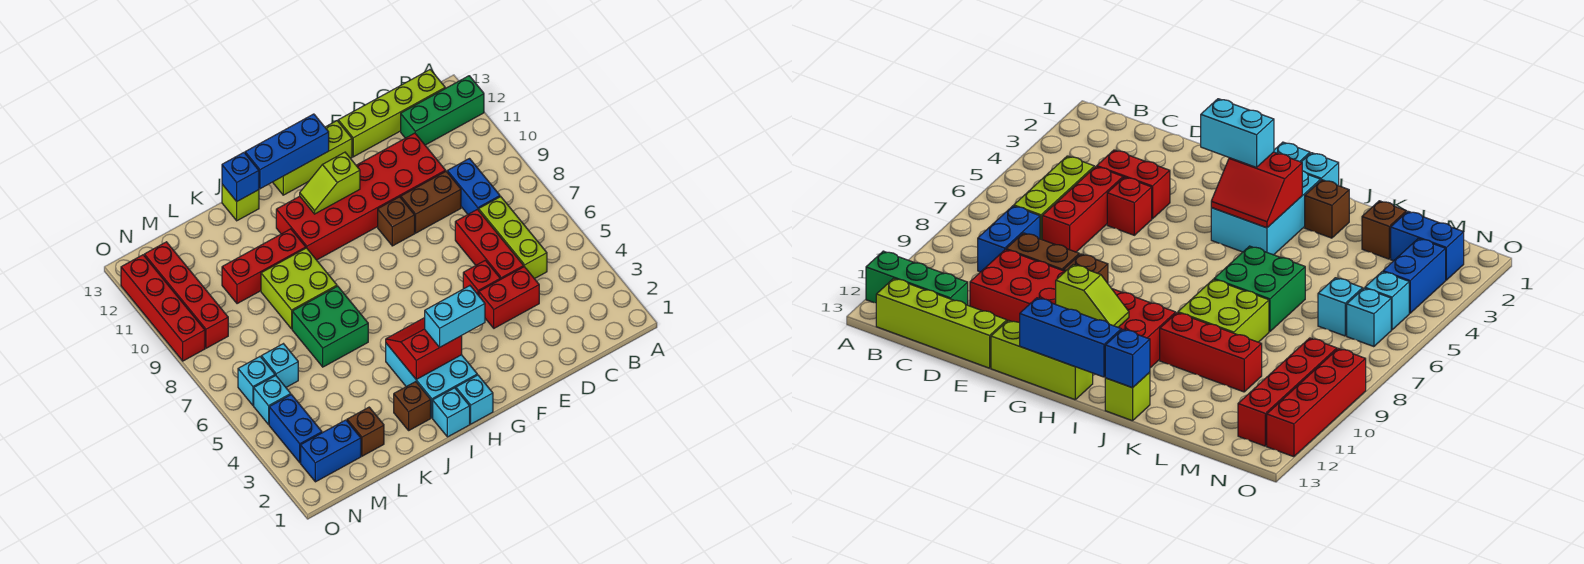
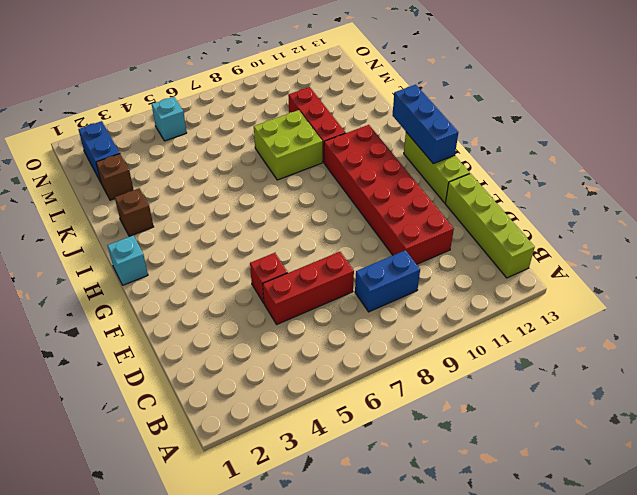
none -> green brick A12:C12 level 1
none -> lime brick C5:C7 level 1
none -> red brick D4:E4 level 1
none -> brown brick D9:E9 level 1

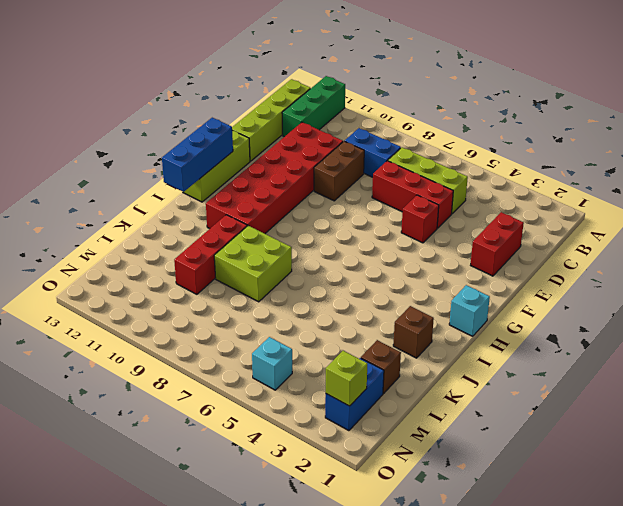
red brick D2:E2 level 1 -> red brick D4:E4 level 1
lime brick N2 level 2 -> lime brick J13 level 1
none -> brown brick F9 level 1
none -> cyan brick H2:I4 level 1
none -> cyan brick I1 level 1
none -> green brick J6:K7 level 1

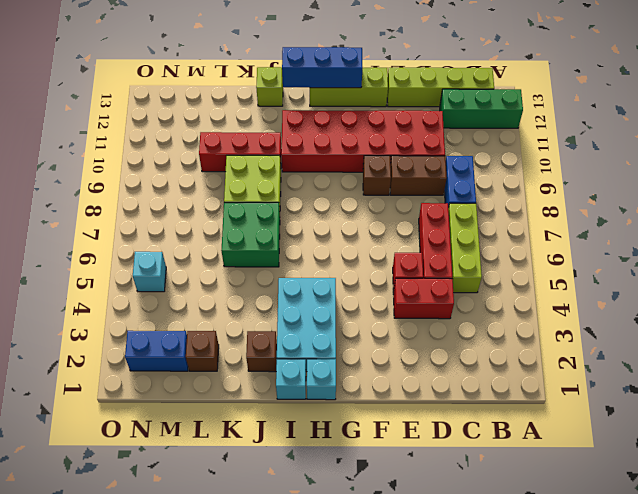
none -> cyan brick M6 level 1
none -> blue brick N3:N4 level 1
none -> cyan brick N6 level 1
none -> red brick N9:N12 level 1

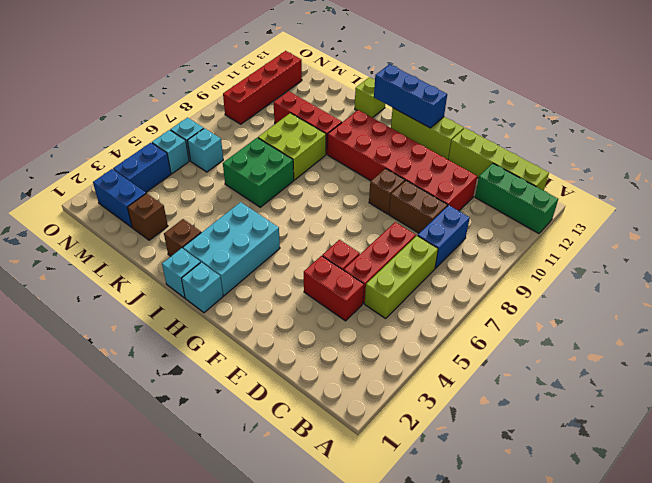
none -> red brick O9:O12 level 1
none -> lime slope G11:H11 level 2 top G
none -> red slope H3:I4 level 2 top 3
none -> blue brick J13 level 2

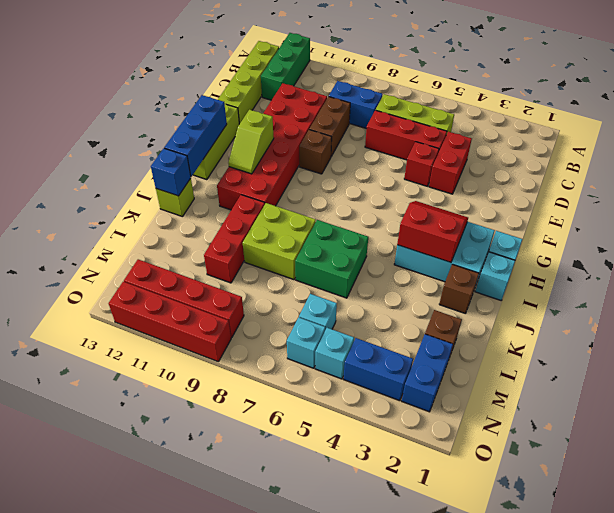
red slope H3:I4 level 2 top I -> red slope H3:I4 level 2 top 3
none -> cyan brick G3:H3 level 3

